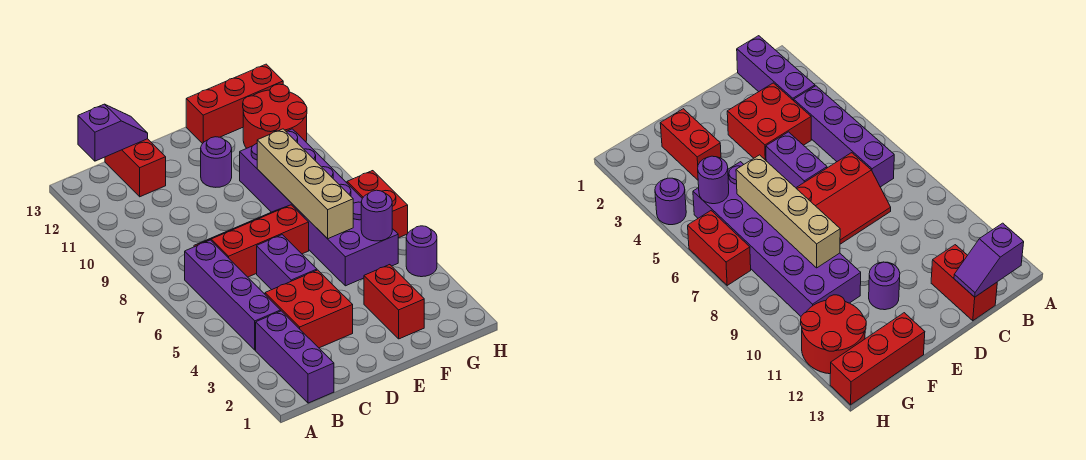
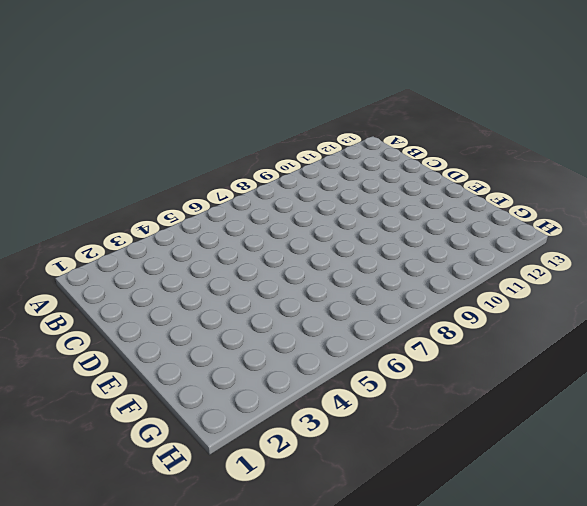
none -> purple brick B1:B3 level 1
none -> purple brick B4:B7 level 1
none -> red brick C3:D4 level 1

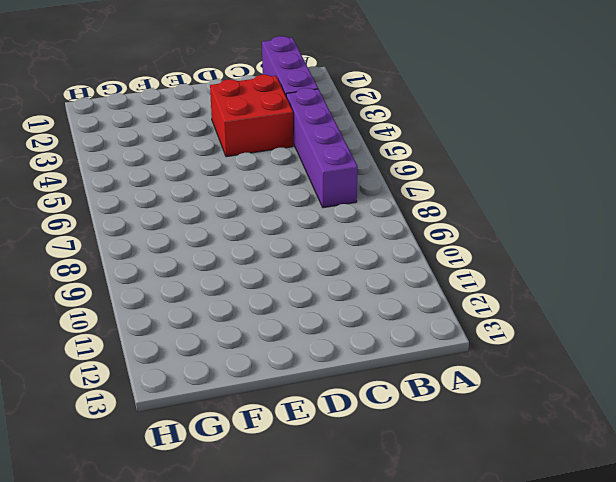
none -> red slope C7:E8 level 1 top 7
none -> red brick C12:C13 level 1
none -> purple brick D5:D6 level 1

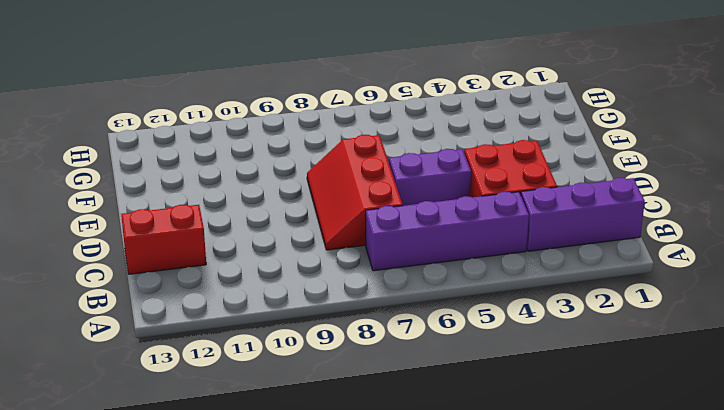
none -> purple round brick E11 level 1
none -> red brick F2:F3 level 1
none -> purple brick F5:G10 level 1

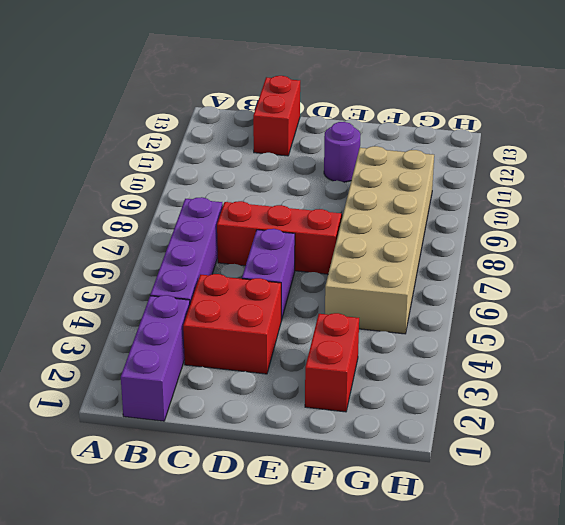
tan brick F5:G10 level 1 -> purple brick F5:G10 level 1
none -> red brick F13:H13 level 1
none -> red round brick G11:H12 level 1
none -> purple round brick H4 level 1

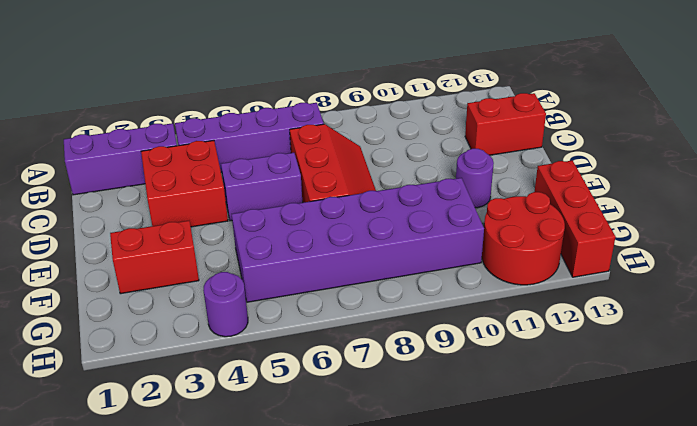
none -> red brick H6:H7 level 1
none -> purple slope B13:C13 level 2 top B
none -> tan brick F6:F9 level 2

